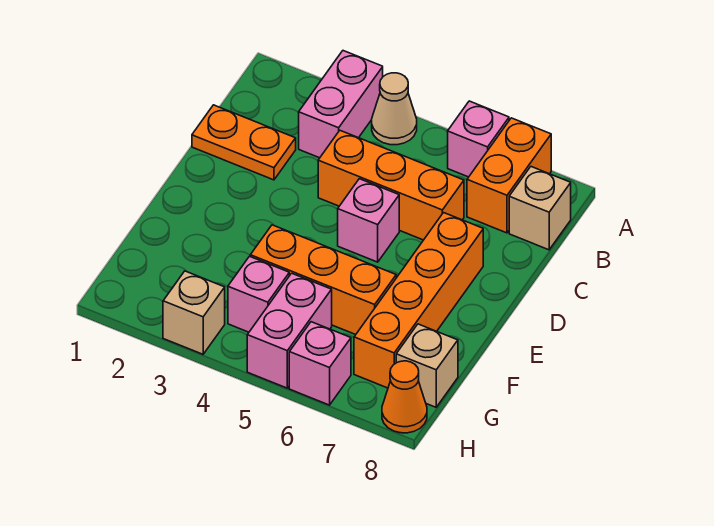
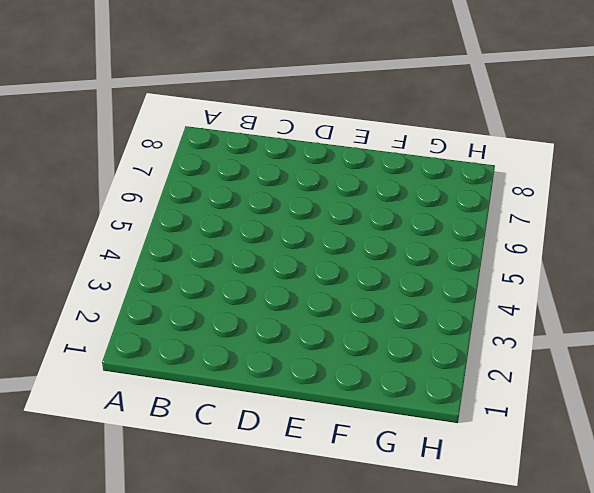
none -> pink brick A3:B3 level 1
none -> tan cone A4 level 1
none -> pink brick A6 level 1

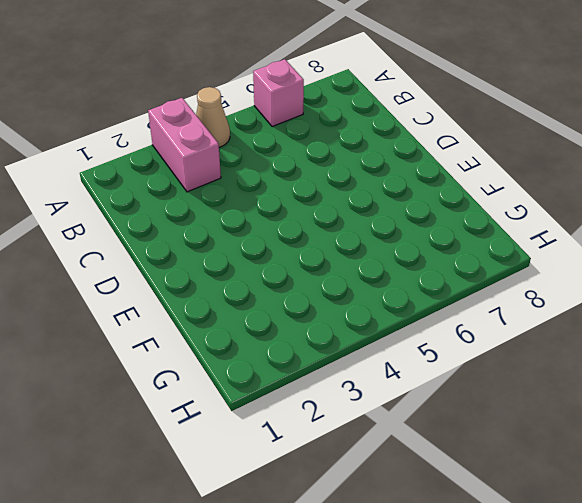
none -> orange brick A7:B7 level 1
none -> tan brick B8 level 1
none -> orange plate C1:C2 level 1

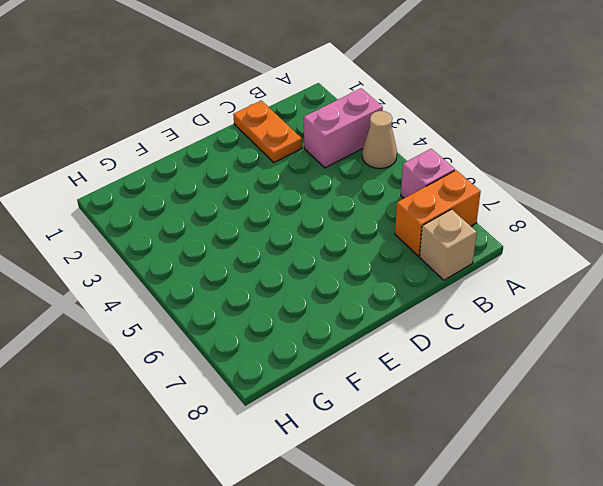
none -> orange brick C4:C6 level 1
none -> pink brick D5 level 1
none -> orange brick D7:G7 level 1

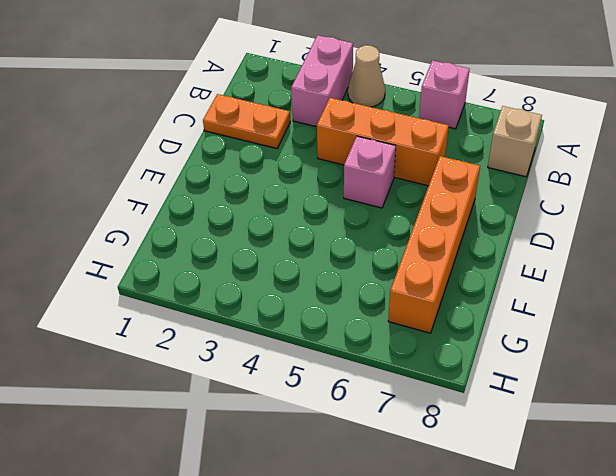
none -> orange brick A7:B7 level 1
none -> orange brick F4:F6 level 1
none -> pink brick G4 level 1

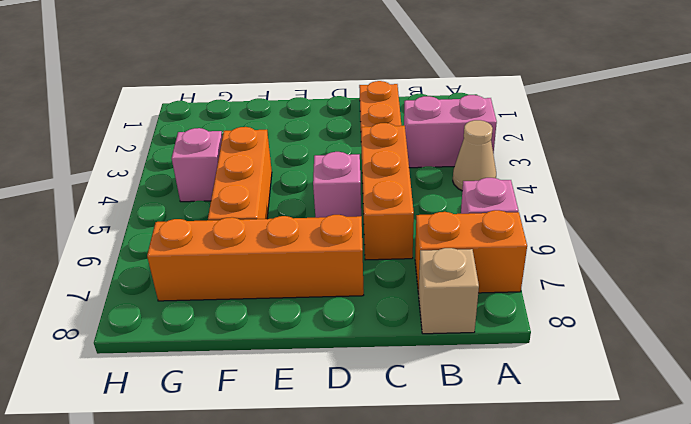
none -> pink brick G5:H5 level 1
none -> tan brick G8 level 1
none -> tan brick H3 level 1

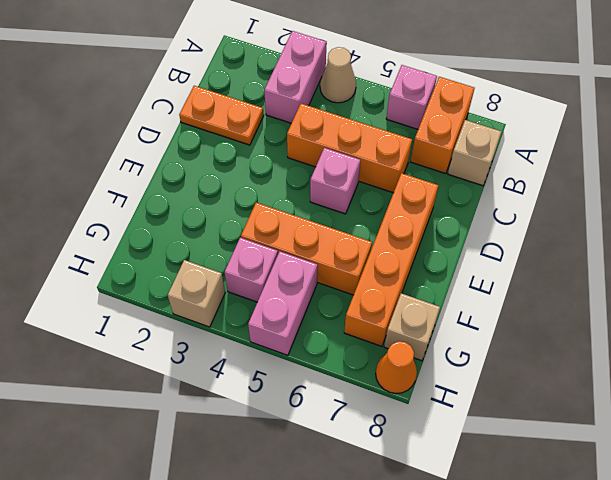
none -> pink brick H6 level 1

